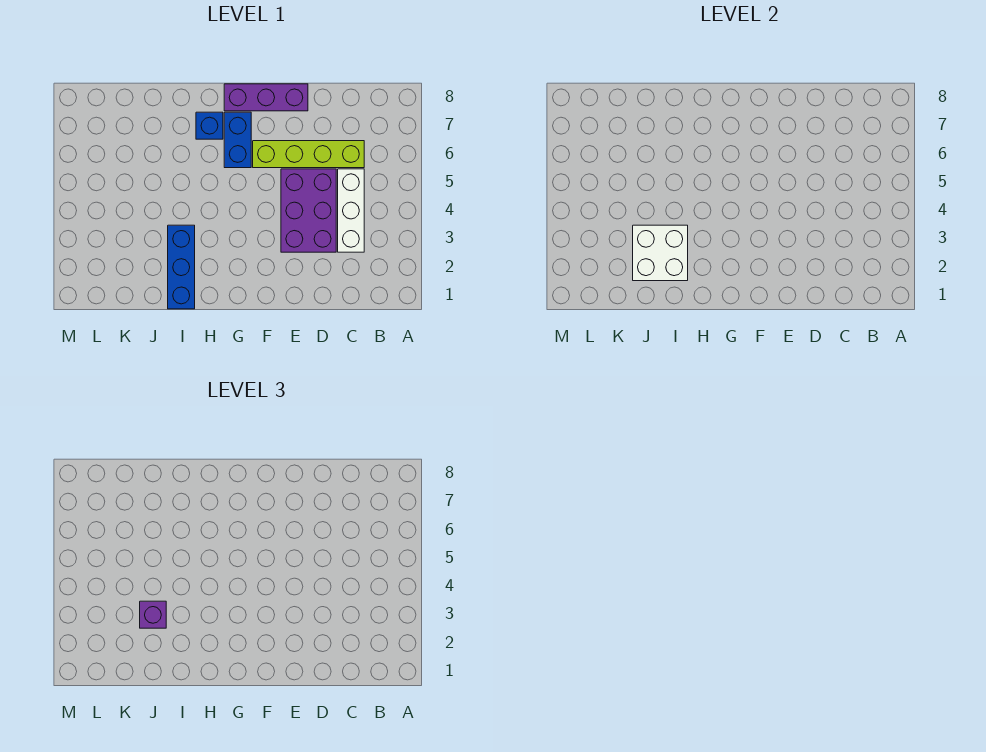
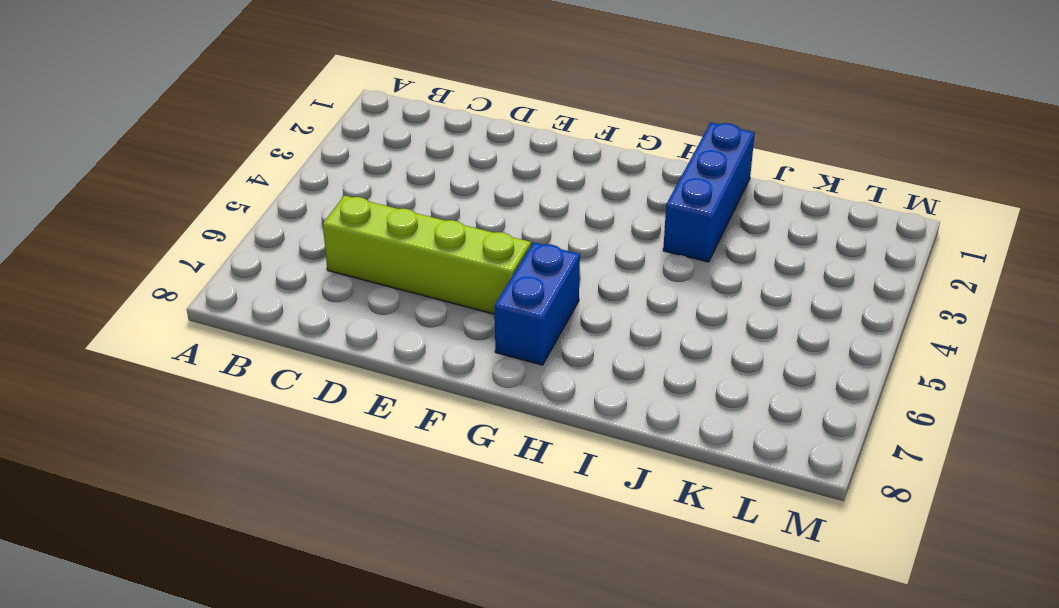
none -> white brick C3:C5 level 1
none -> purple brick D3:E5 level 1

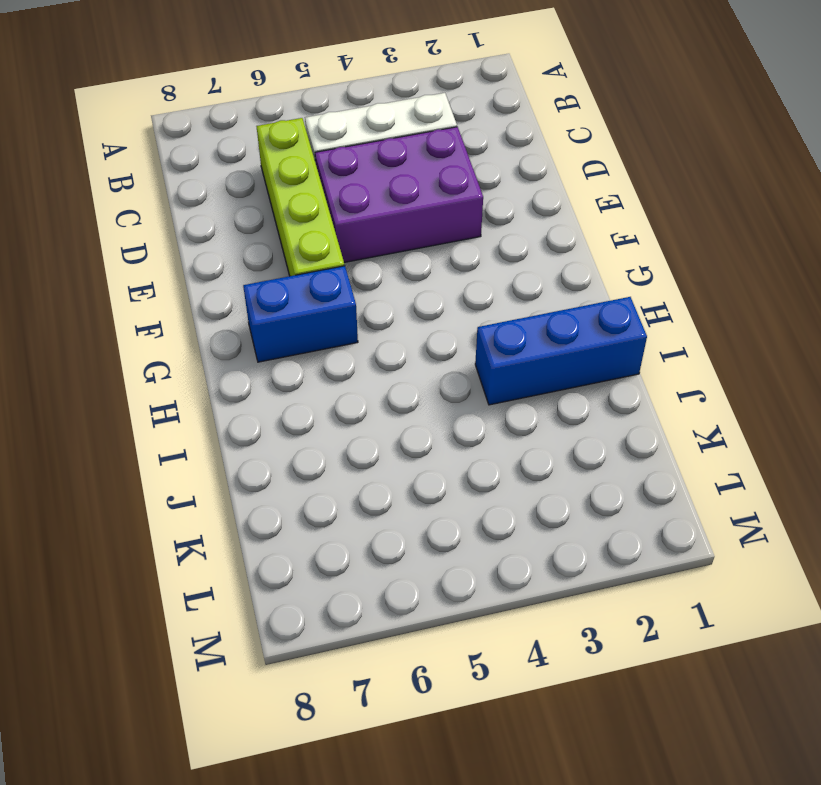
none -> purple brick E8:G8 level 1
none -> blue brick H7 level 1

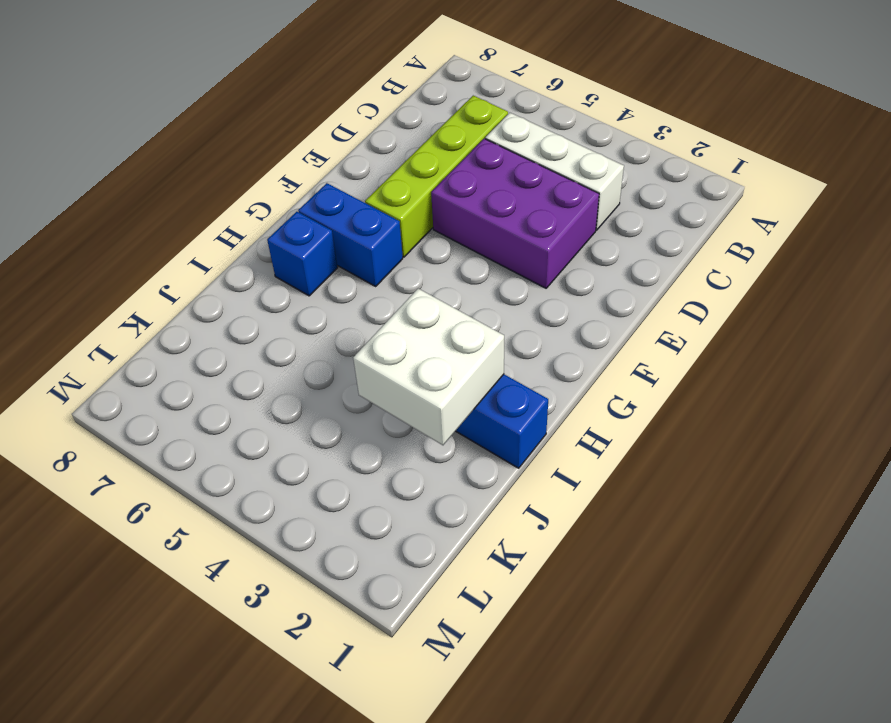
none -> purple brick E8:G8 level 1
none -> purple brick J3 level 3

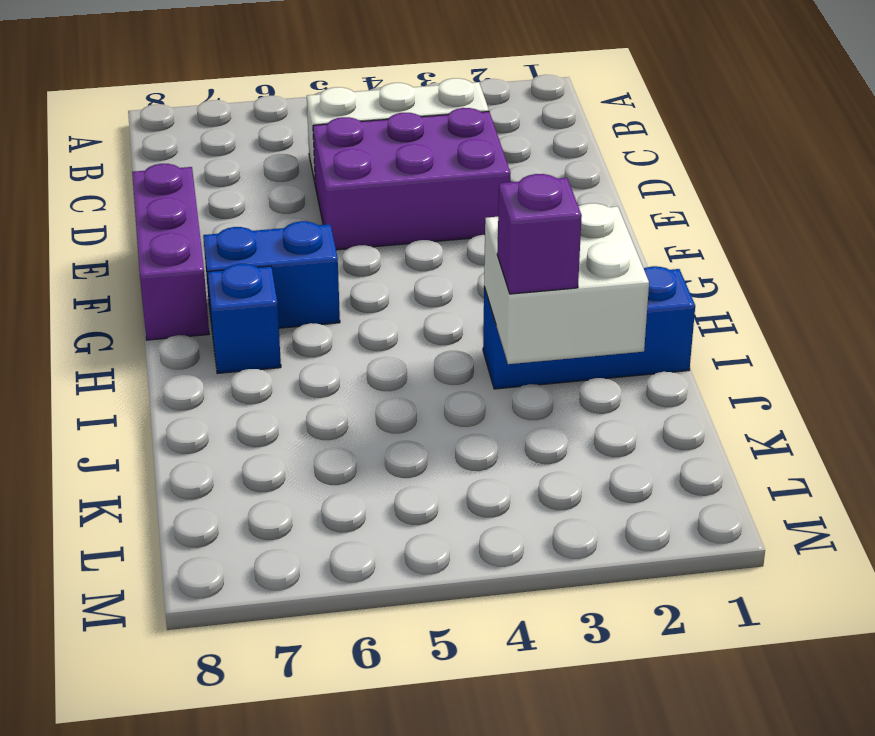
none -> lime brick C6:F6 level 1

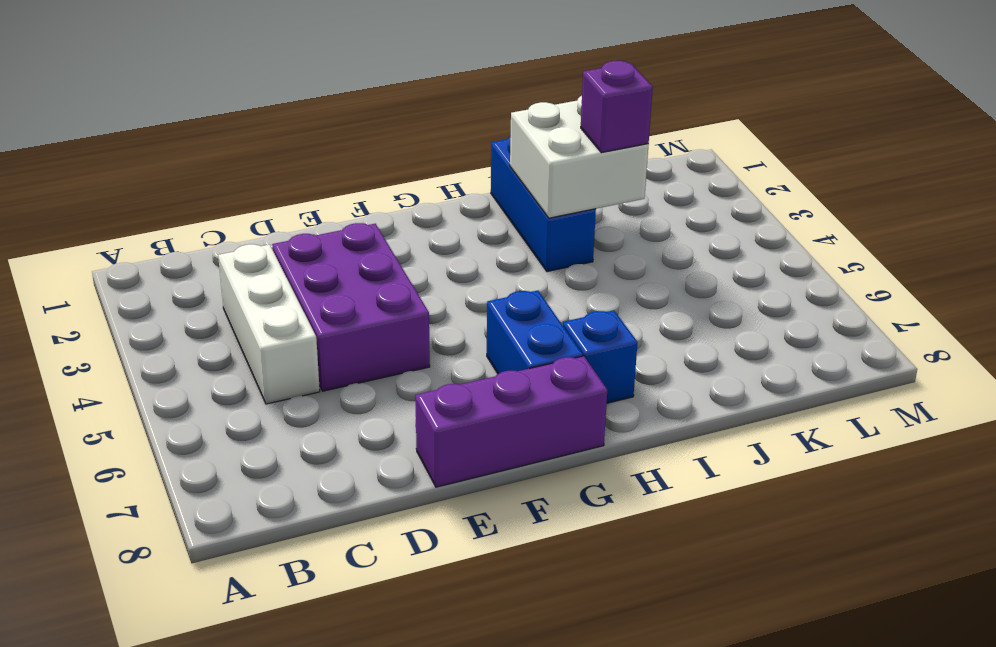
none -> lime brick C6:F6 level 1

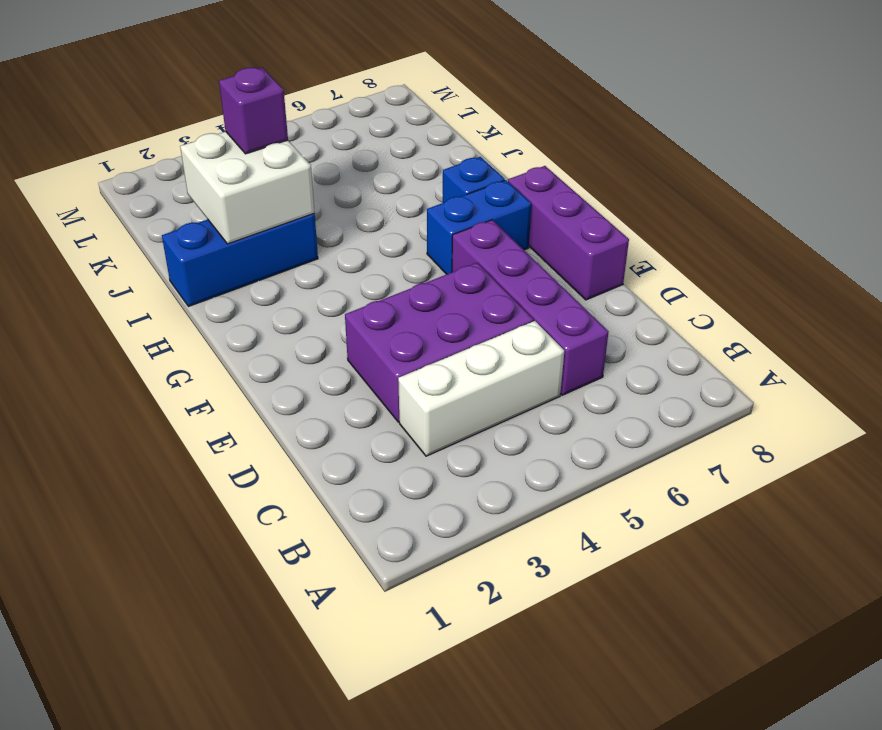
purple brick C6:F6 level 1 -> lime brick C6:F6 level 1

